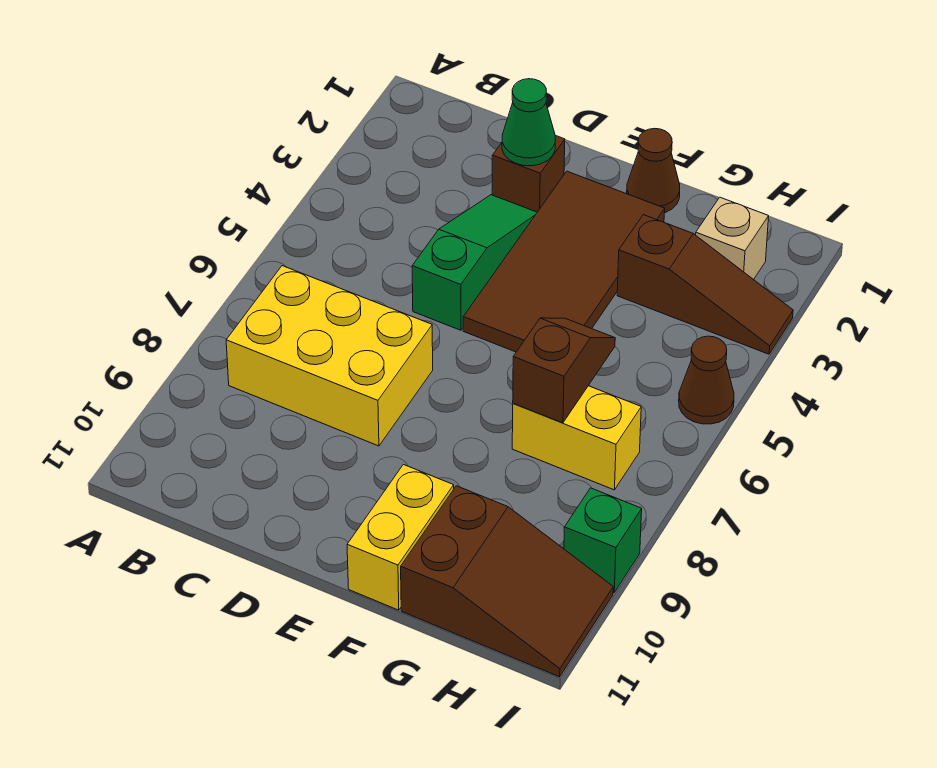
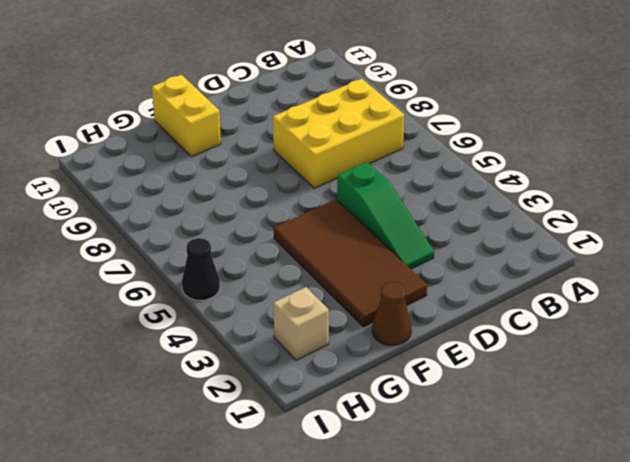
black cone I5 level 1 -> brown cone I5 level 1
none -> brown brick D2 level 1
none -> brown slope G3:I3 level 1 top G
none -> yellow brick G7:H7 level 1

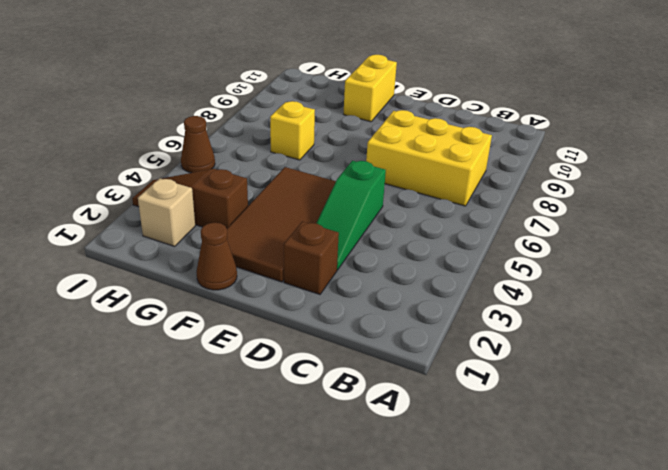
yellow brick G7 level 1 -> yellow brick G7:H7 level 1
none -> brown slope G10:I11 level 1 top G
none -> green brick I9 level 1
none -> green cone D2 level 2

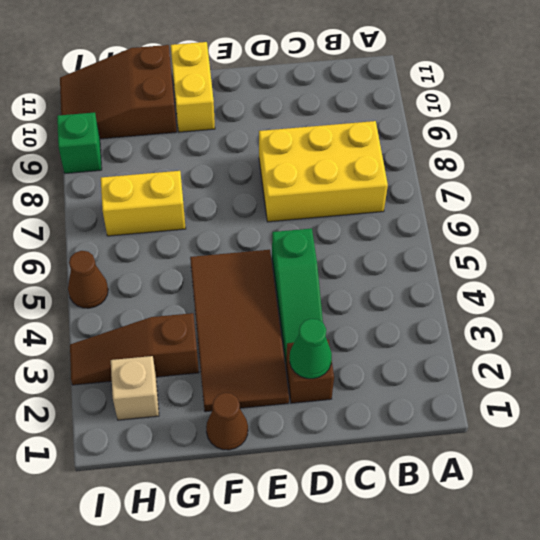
none -> brown slope G6:G7 level 2 top 7

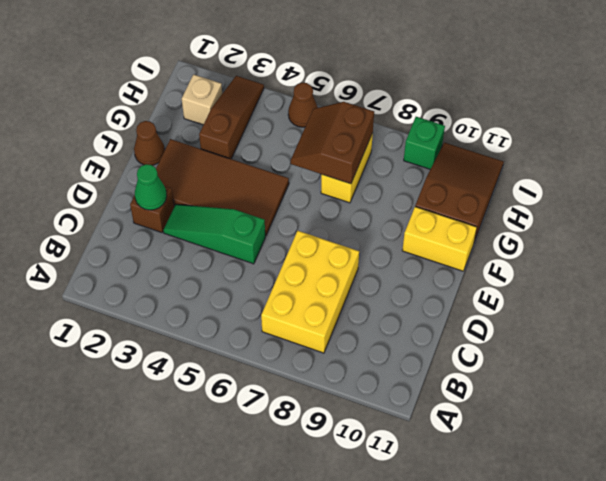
brown slope G6:H7 level 2 top 7 -> brown slope G6:G7 level 2 top 7

